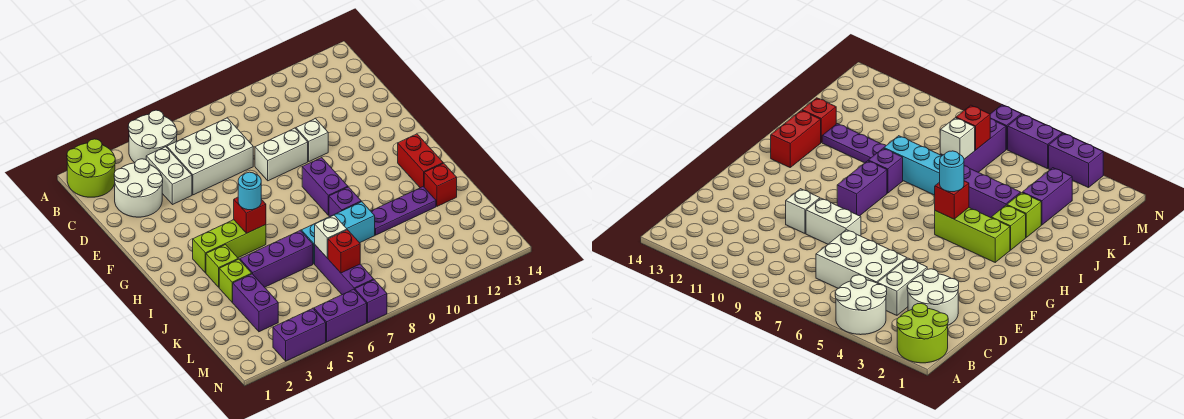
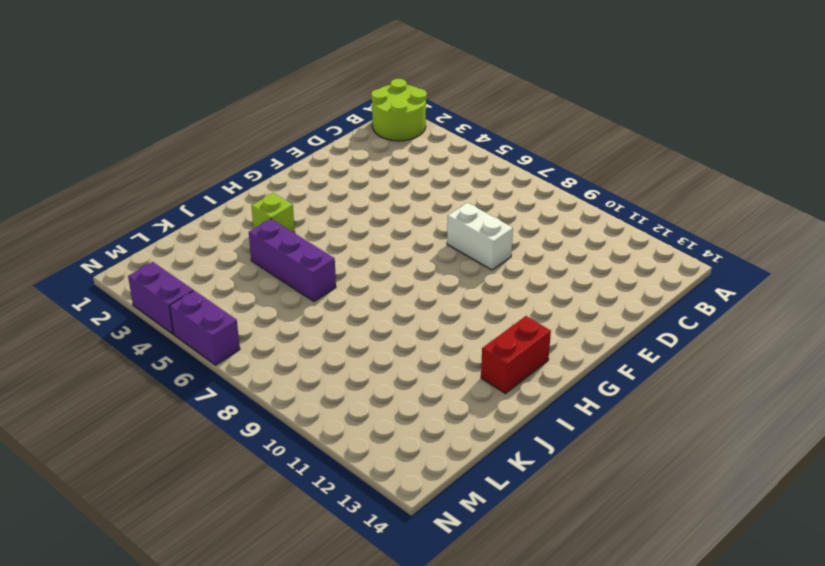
none -> white round brick A4:B5 level 1
none -> white round brick C2:D3 level 1
none -> white brick C4:D4 level 1

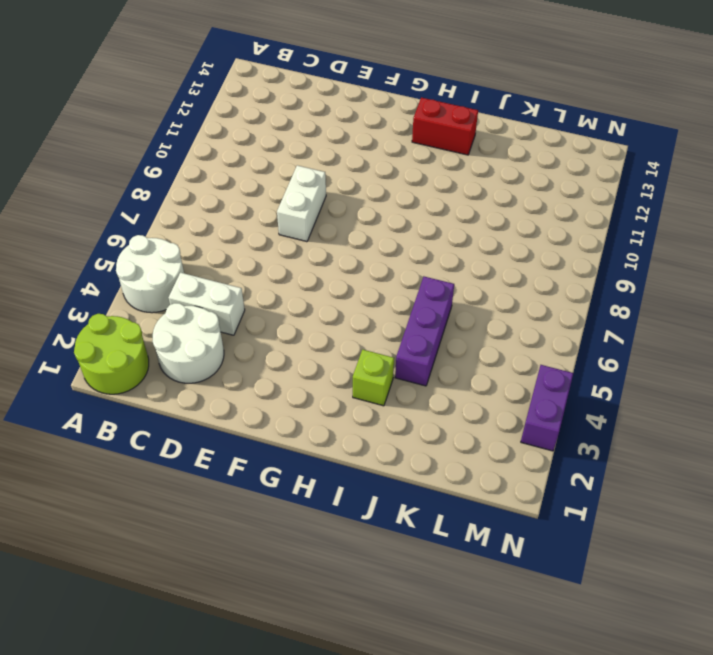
none -> white brick C5:D7 level 1
none -> white brick E10 level 1
none -> purple brick G9:H9 level 1

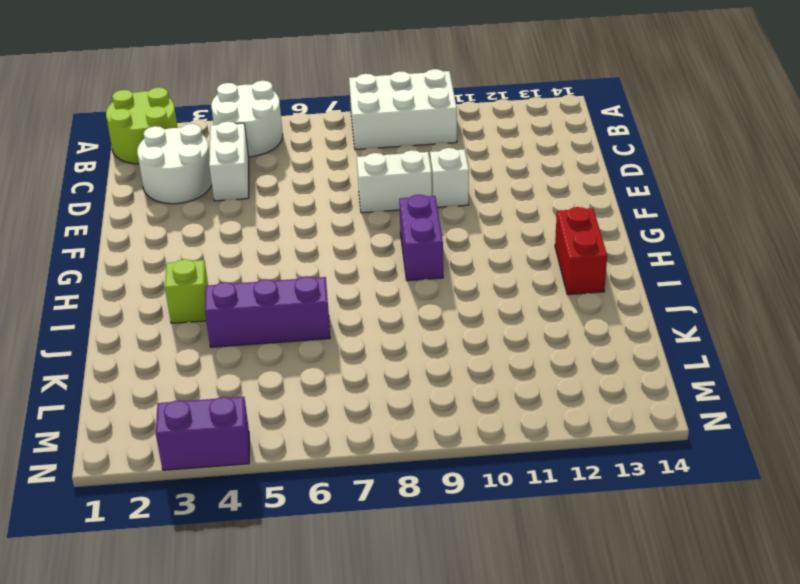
white brick A8:B10 level 1 -> white brick C5:D7 level 1
none -> lime brick H3:H5 level 1
none -> purple brick I9 level 1
none -> lime brick J3 level 1

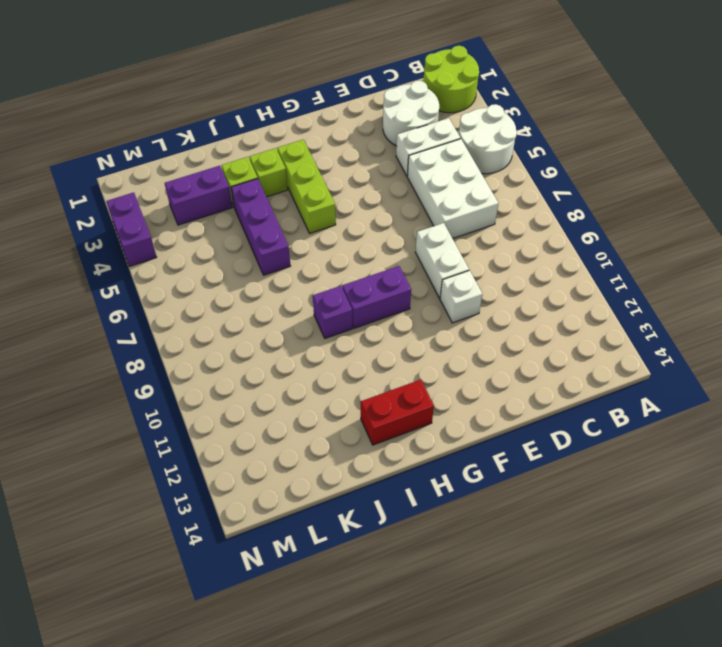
none -> cyan brick J7:J9 level 1
none -> purple plate J10:J12 level 1
none -> red brick J13 level 1

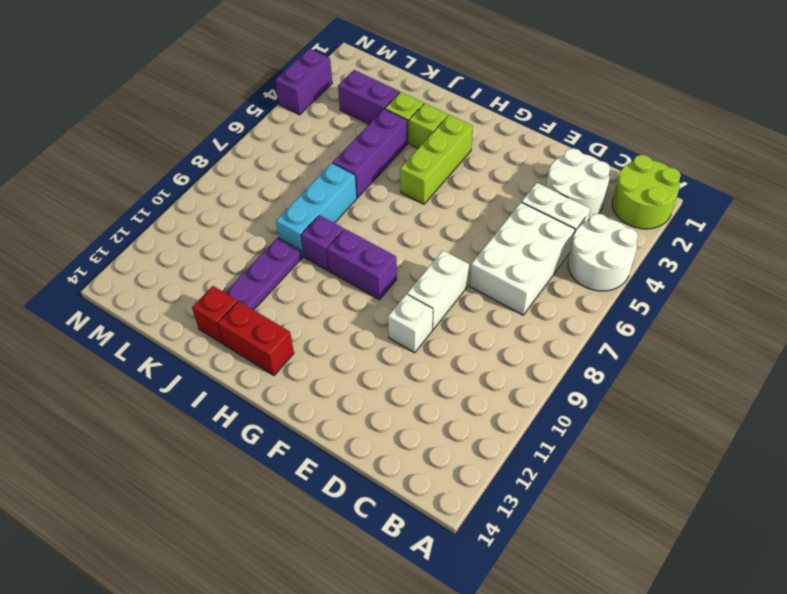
none -> purple brick K7:M7 level 1
none -> purple brick N5:N6 level 1
none -> purple brick N7 level 1

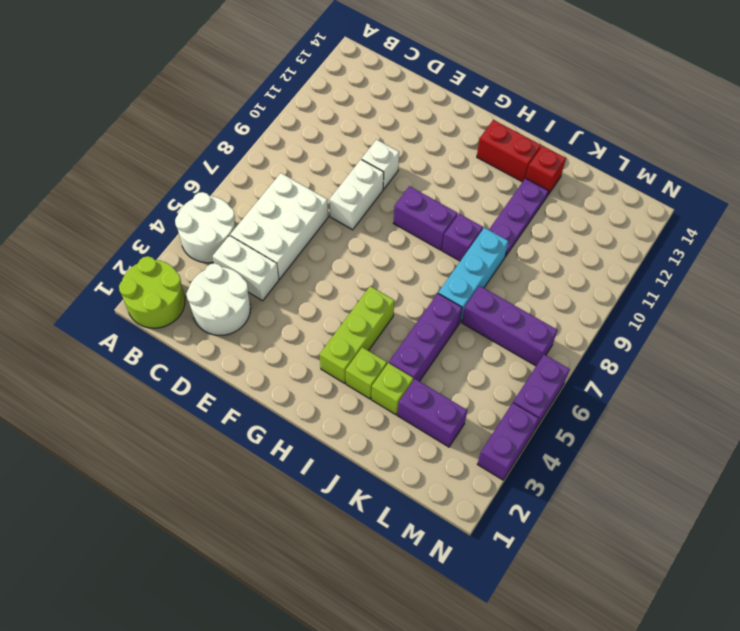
none -> purple brick N7 level 1
none -> red brick H5 level 2
none -> white brick K7 level 2

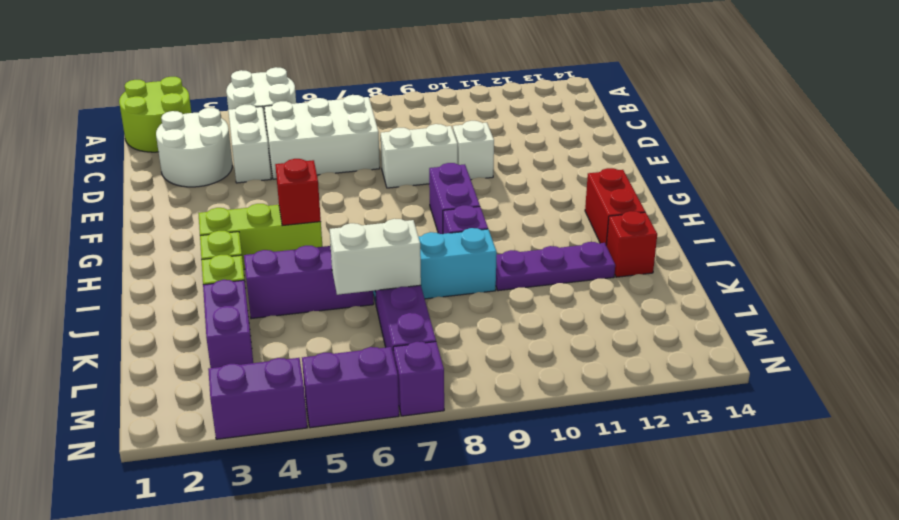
white brick K6:K7 level 2 -> white brick K7 level 2
none -> red brick L7 level 2
none -> cyan round brick H5 level 3

